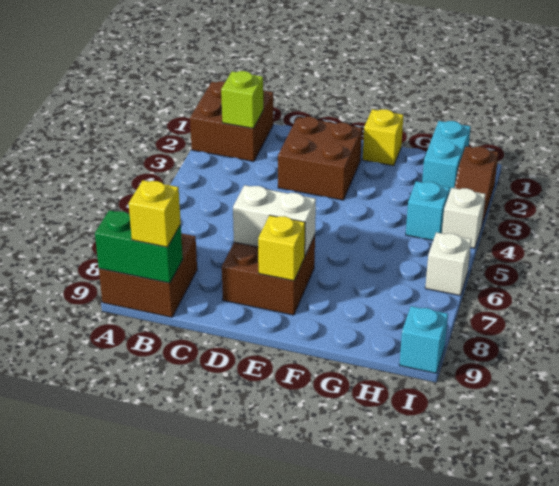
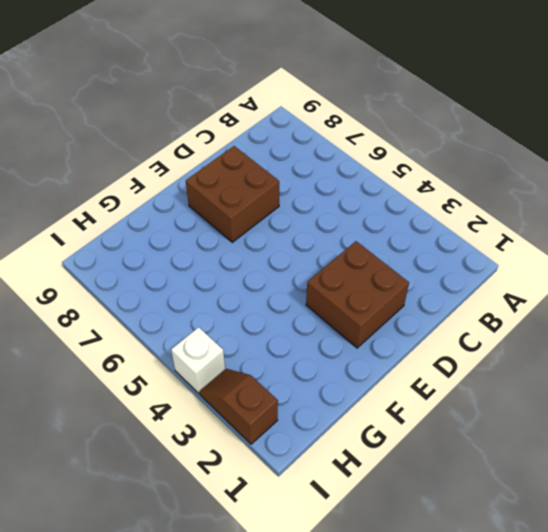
none -> brown brick A1:B2 level 1
none -> brown brick A8:B9 level 1
none -> yellow brick F1 level 1

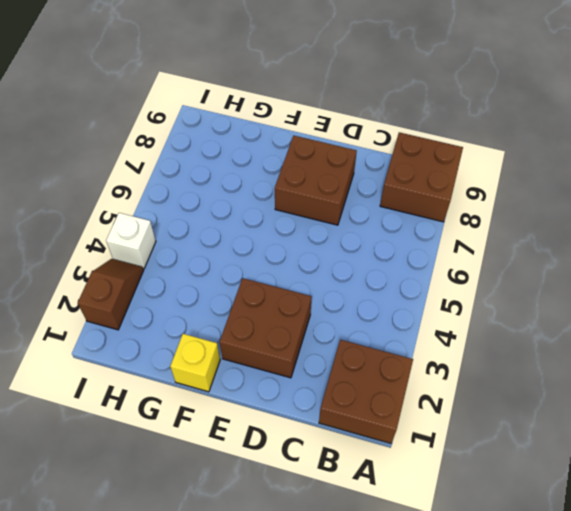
none -> cyan brick H1:H2 level 1
none -> cyan brick H4 level 1
none -> white brick I6 level 1

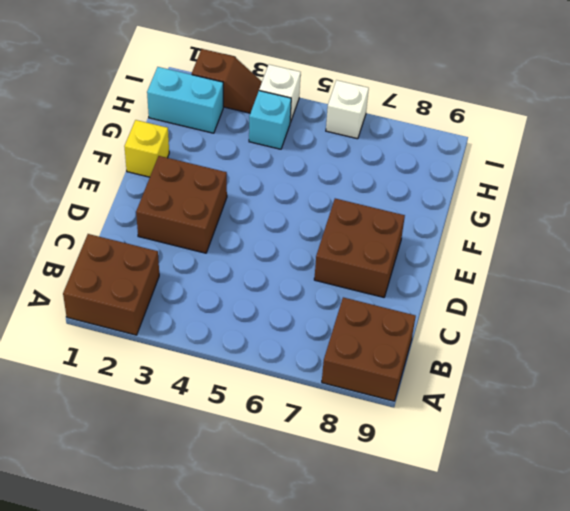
none -> cyan brick I9 level 1
none -> green brick A9:B9 level 2
none -> lime brick B2 level 2

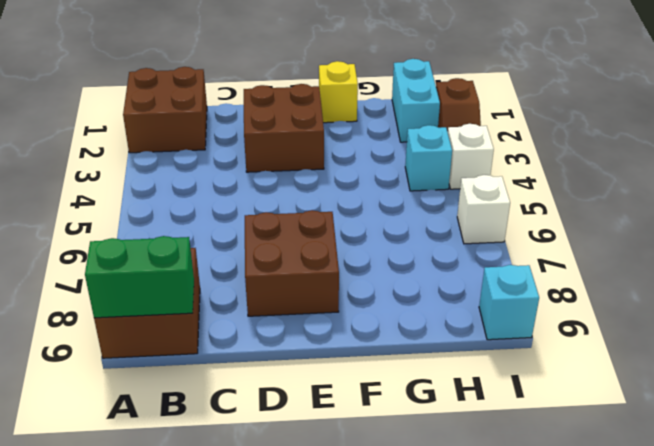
none -> lime brick B2 level 2
none -> white brick D7:E7 level 2
none -> yellow brick E8 level 2

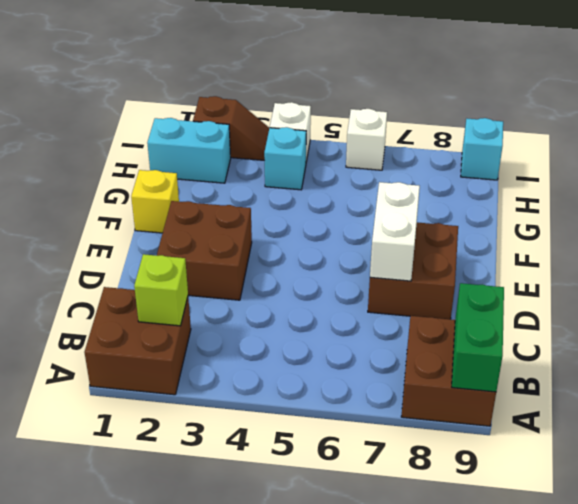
none -> yellow brick E8 level 2
none -> yellow brick B9 level 3

